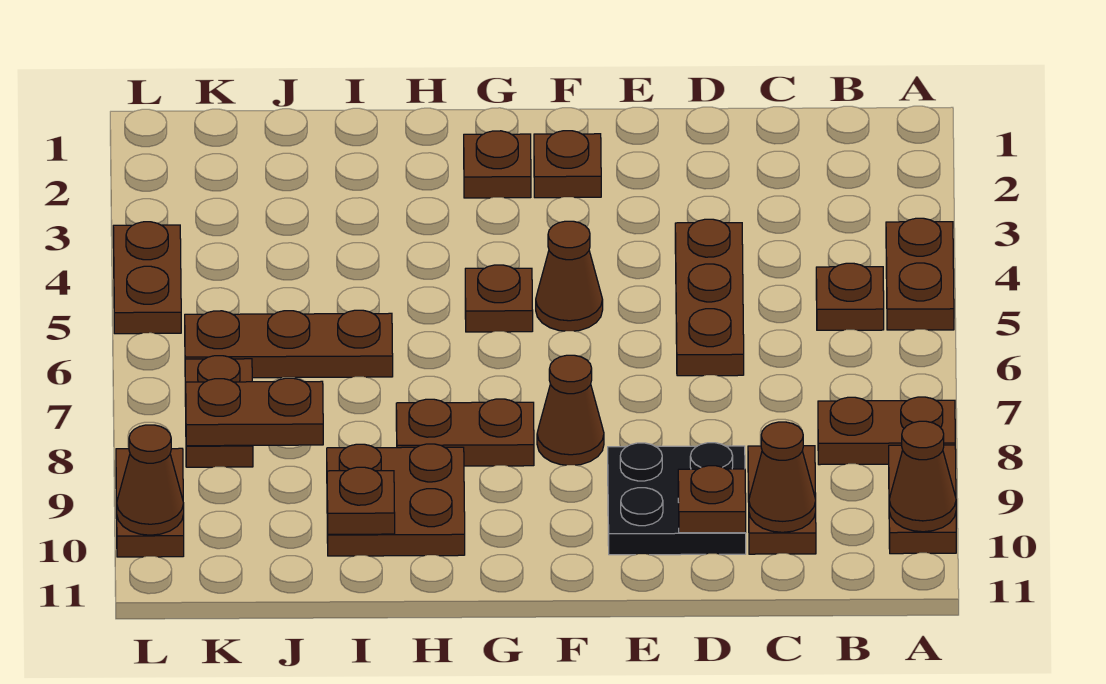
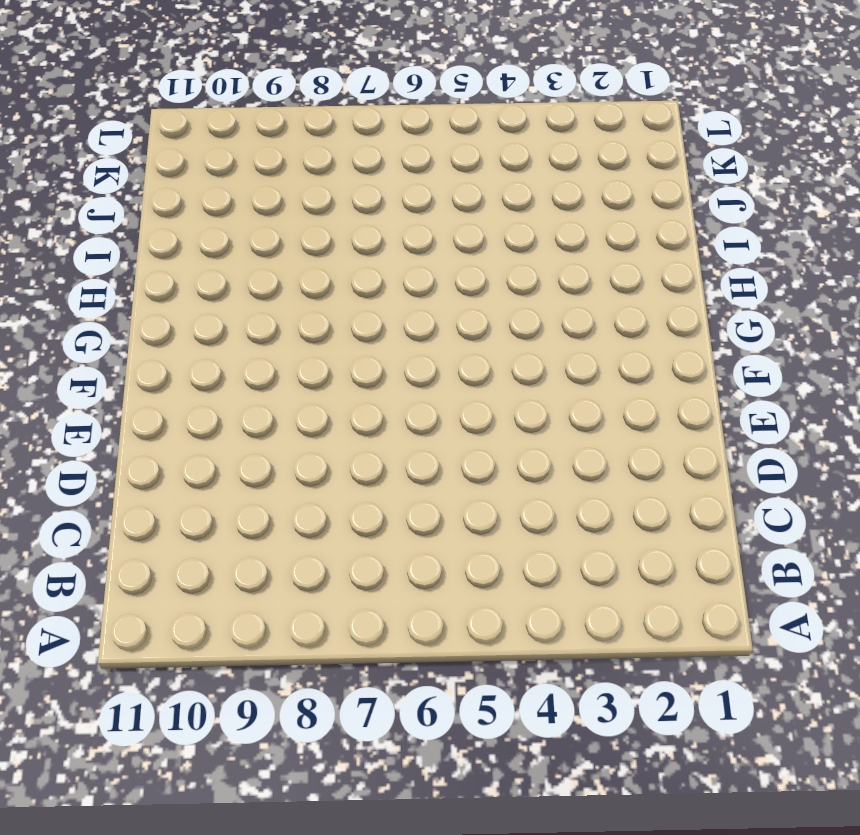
none -> brown plate A4:A5 level 1
none -> brown plate A8:B8 level 1
none -> brown plate A9:A10 level 1

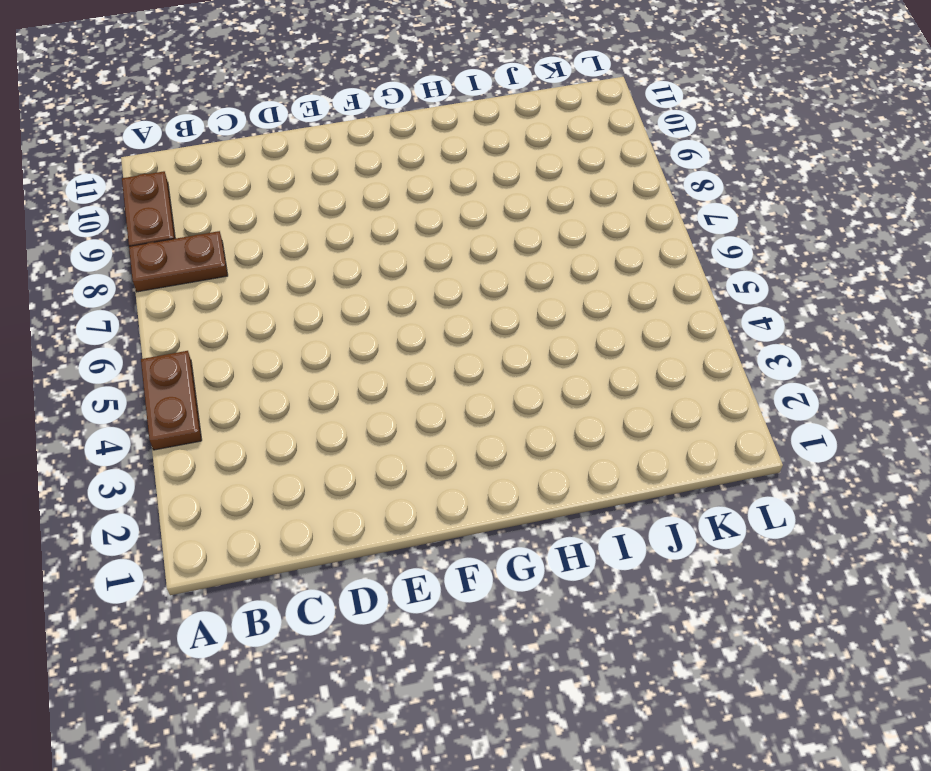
none -> brown plate B5 level 1
none -> brown plate C9:C10 level 1
none -> brown plate D4:D6 level 1

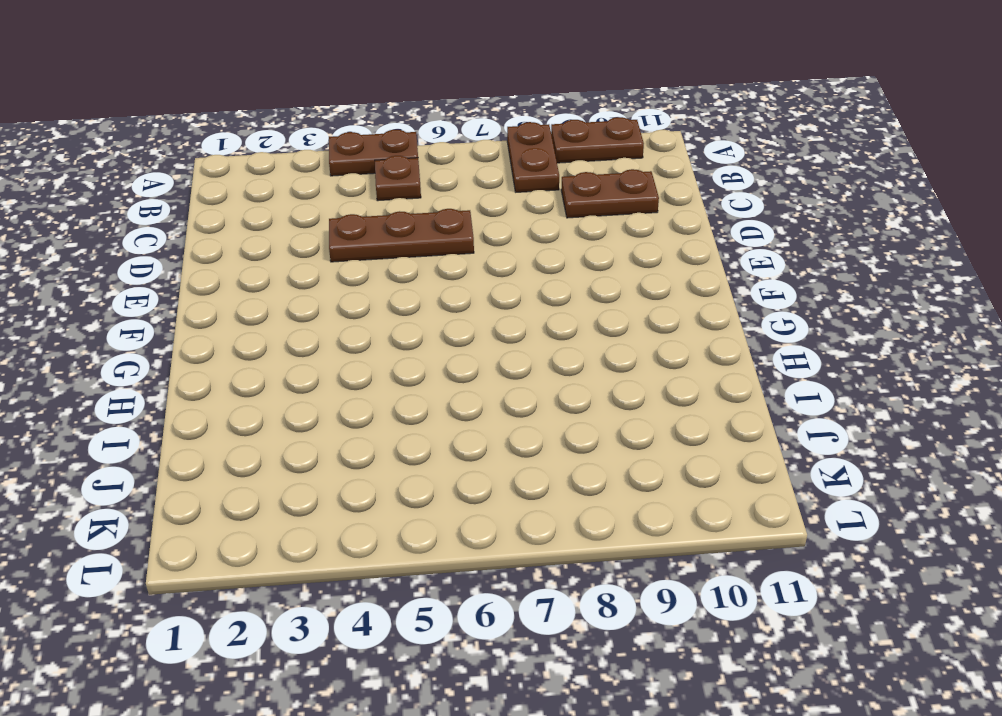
none -> black plate D9:E10 level 1
none -> brown plate F2 level 1
none -> brown cone F5 level 1

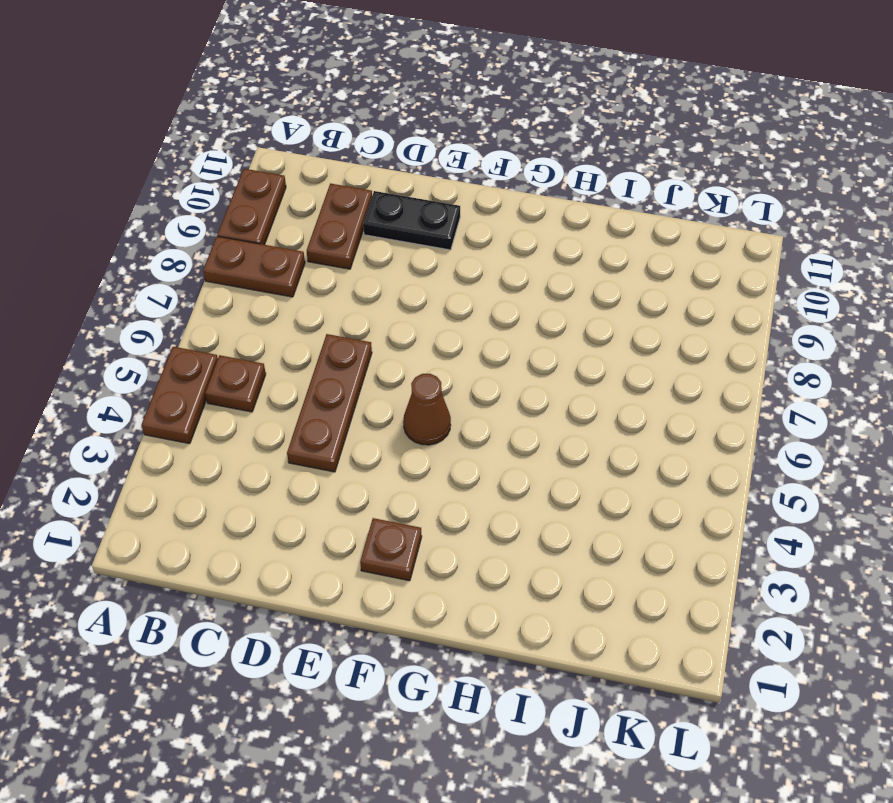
black plate D10:E10 level 1 -> black plate D9:E10 level 1
none -> brown cone F8 level 1
none -> brown plate G2 level 1
none -> brown plate G5 level 1

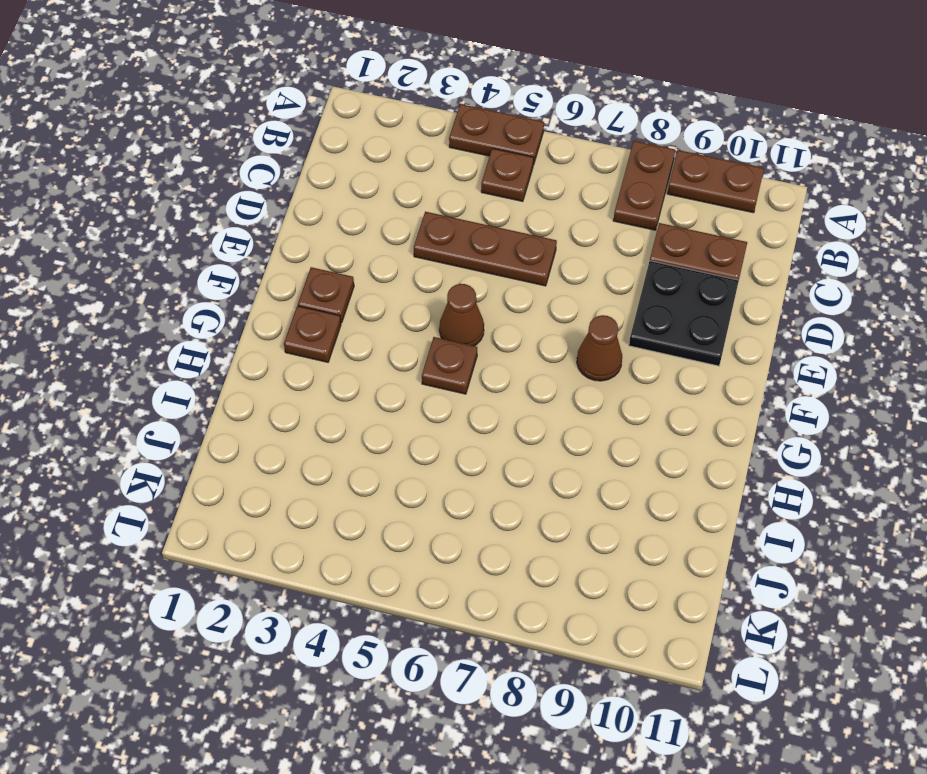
none -> brown plate G8:H8 level 1
none -> brown plate H9:I10 level 1
none -> brown plate I6:K6 level 1

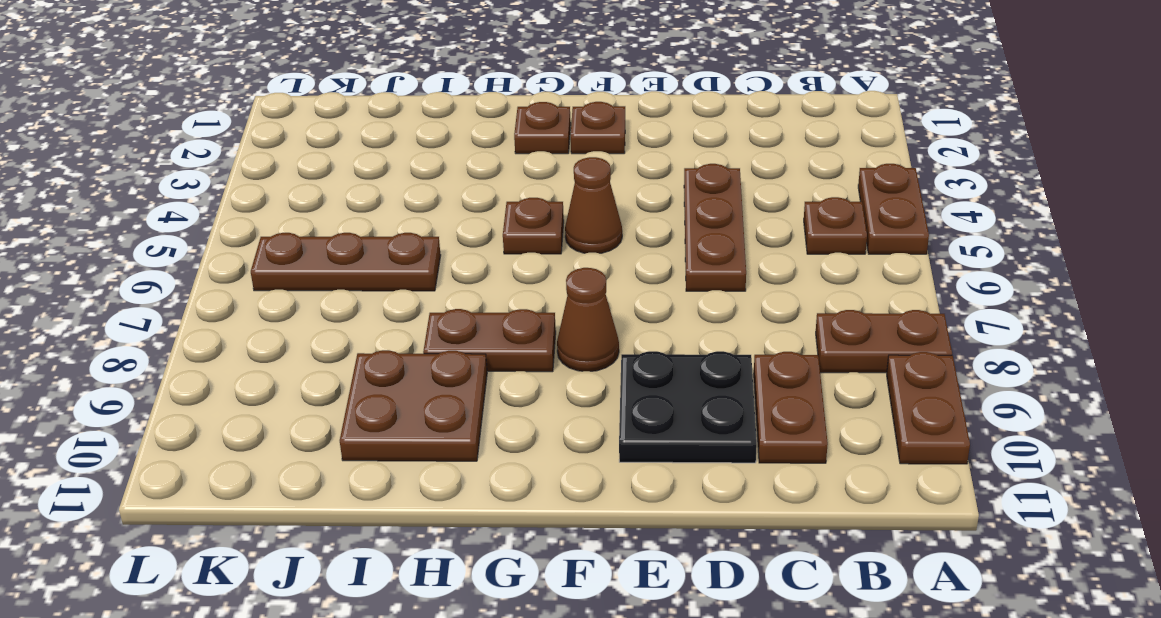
none -> brown plate K7:K8 level 1
none -> brown plate L4:L5 level 1
none -> brown plate L9:L10 level 1

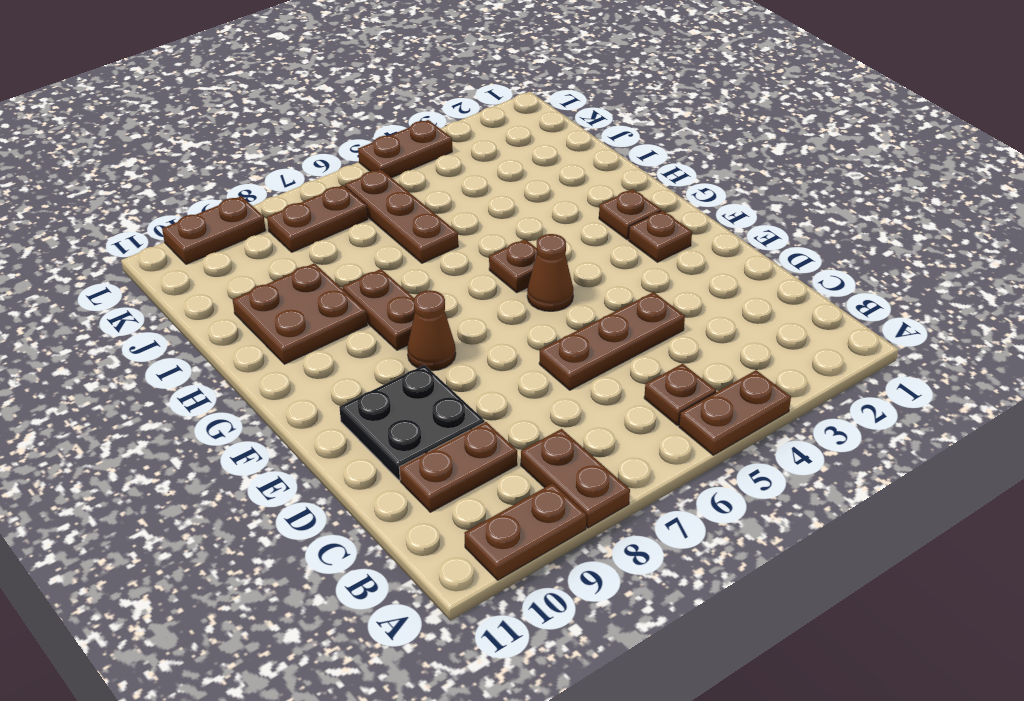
none -> brown cone A10 level 2
none -> brown cone C10 level 2
none -> brown plate D10 level 2

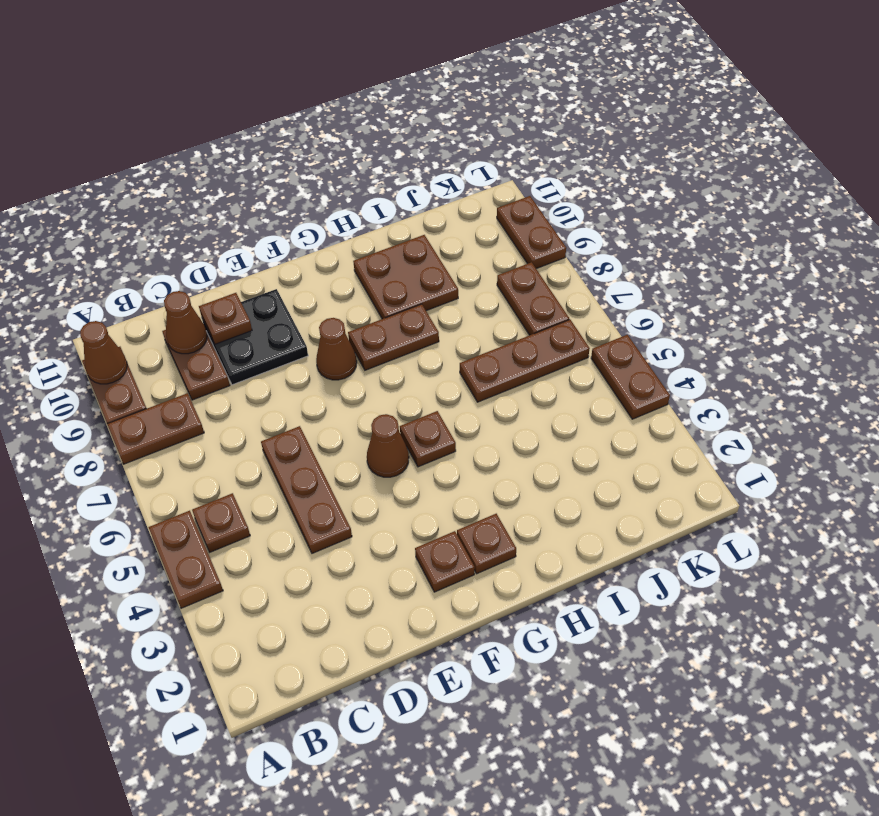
none -> brown plate I10 level 2
none -> brown plate J8:K8 level 2
none -> brown cone L10 level 2

